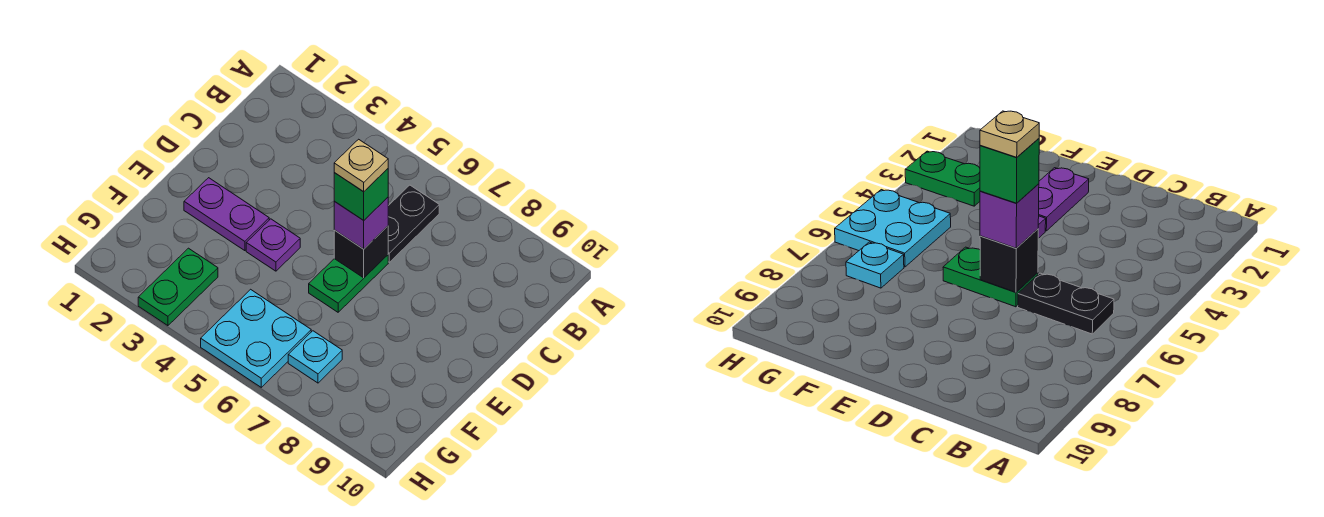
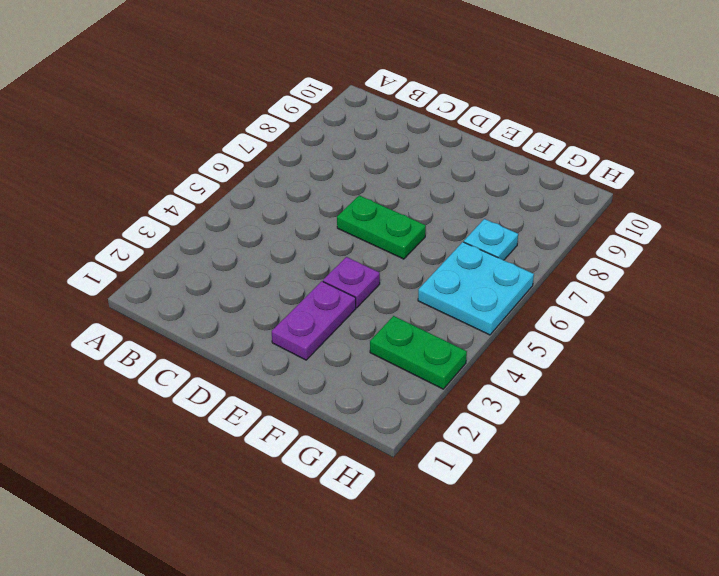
none -> black plate B6:C6 level 1
none -> black brick D6 level 2

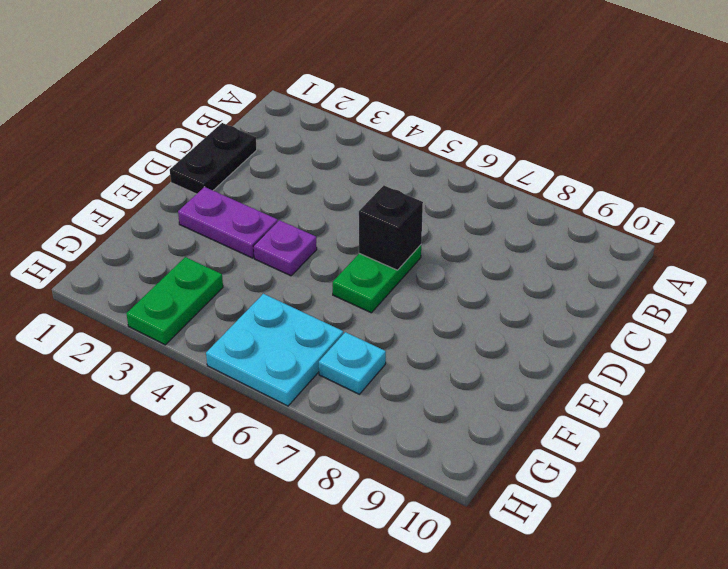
black plate C1:D1 level 1 -> black plate B6:C6 level 1
none -> purple brick D6 level 3
none -> green brick D6 level 4

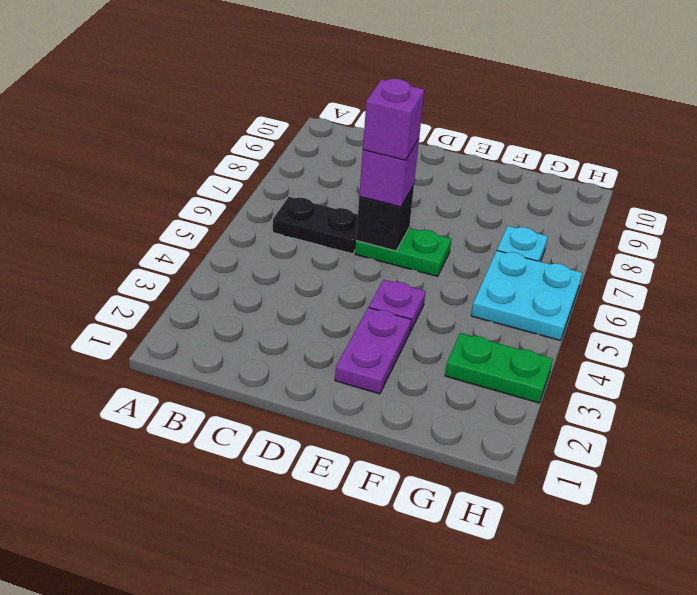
purple brick D6 level 4 -> green brick D6 level 4
none -> tan plate D6 level 5

